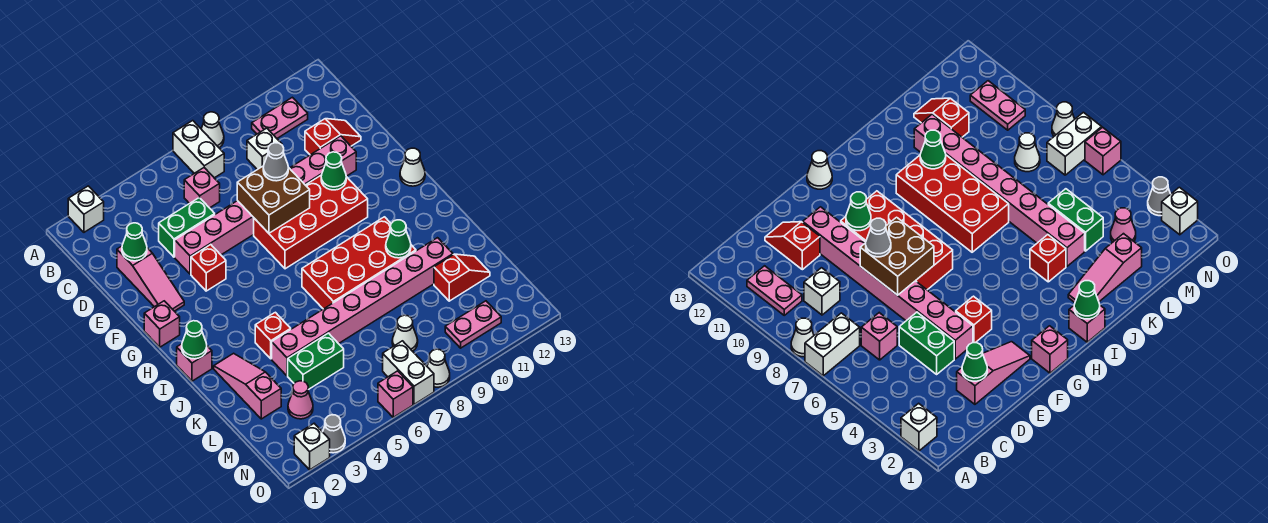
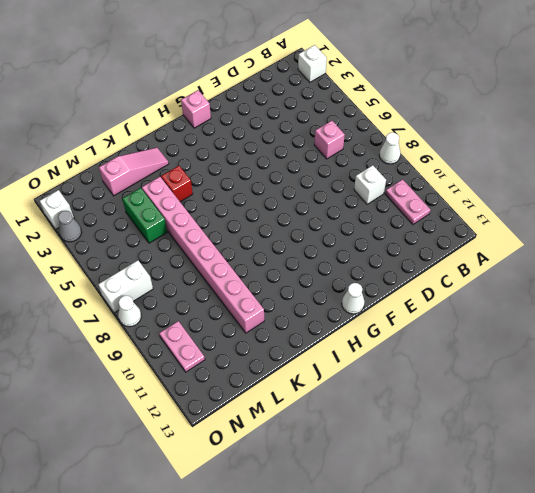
none -> white brick A7:B7 level 1
none -> pink slope D2:F2 level 1 top D
none -> green brick D4:D5 level 1
none -> red slope D11:D12 level 1 top 11

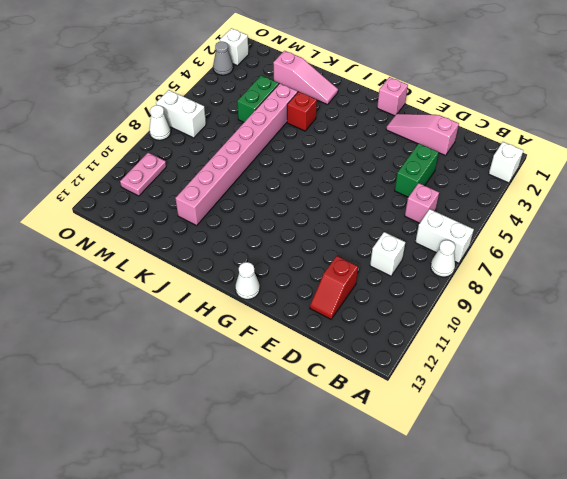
none -> pink plate B10:B11 level 1
none -> pink brick E4:E11 level 1
none -> red brick F4 level 1
none -> red brick F7:G10 level 1

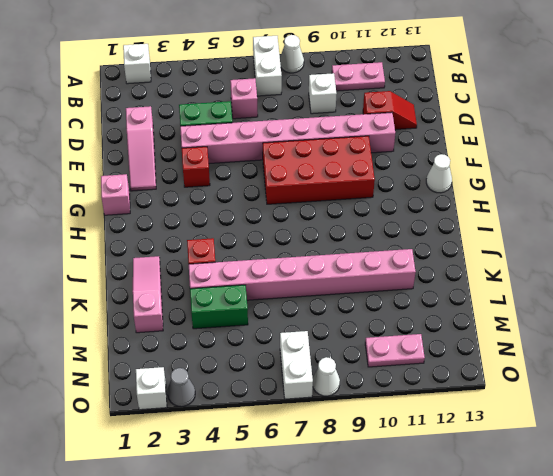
none -> pink brick I1 level 1
none -> red brick I7:J10 level 1
none -> red slope L11:L12 level 1 top 11
none -> pink cone M3 level 1

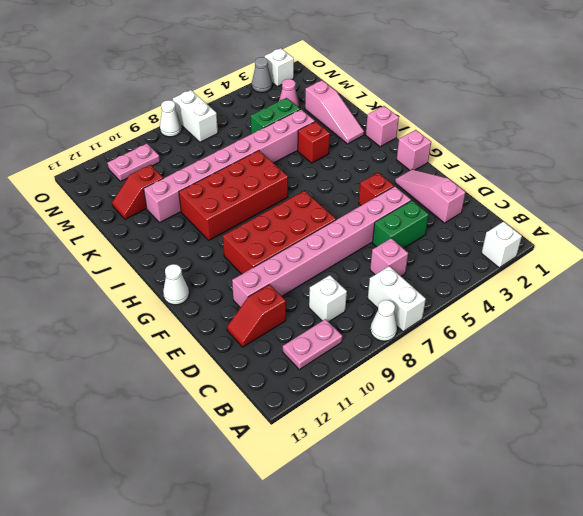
none -> white cone M8 level 1
none -> pink brick O6 level 1
none -> green cone D2 level 2
none -> brown brick E7:F8 level 2

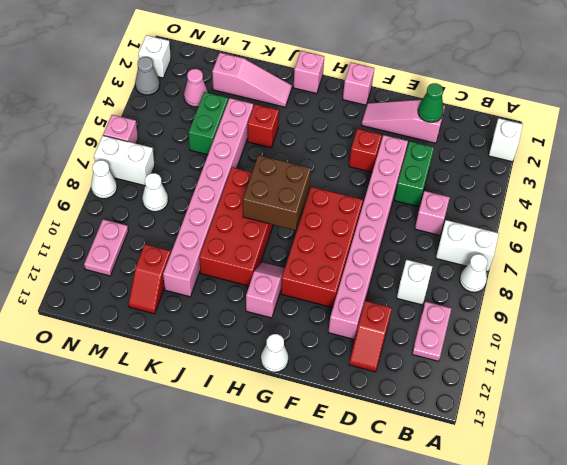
brown brick H7:I8 level 2 -> brown brick E7:F8 level 2
pink slope H10:H11 level 1 top 11 -> none
none -> green cone F10 level 2
none -> green cone I1 level 2
none -> green cone J10 level 2
none -> grey cone E8 level 3

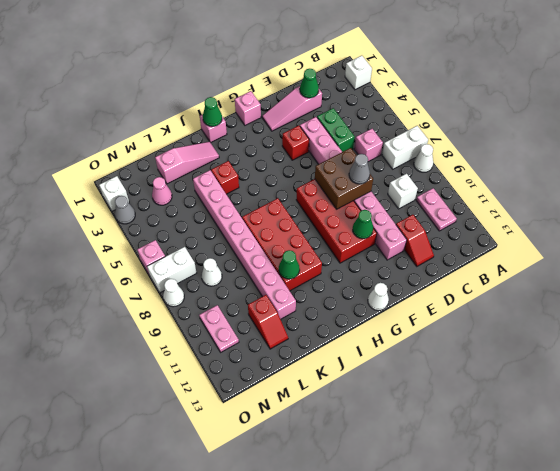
none -> green brick L4:L5 level 1

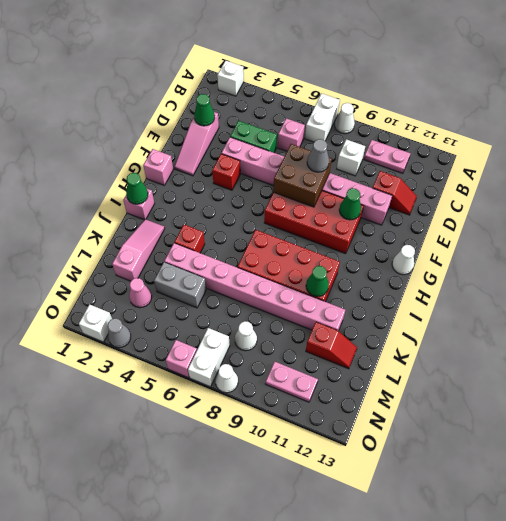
grey brick L4:L5 level 1 -> green brick L4:L5 level 1

